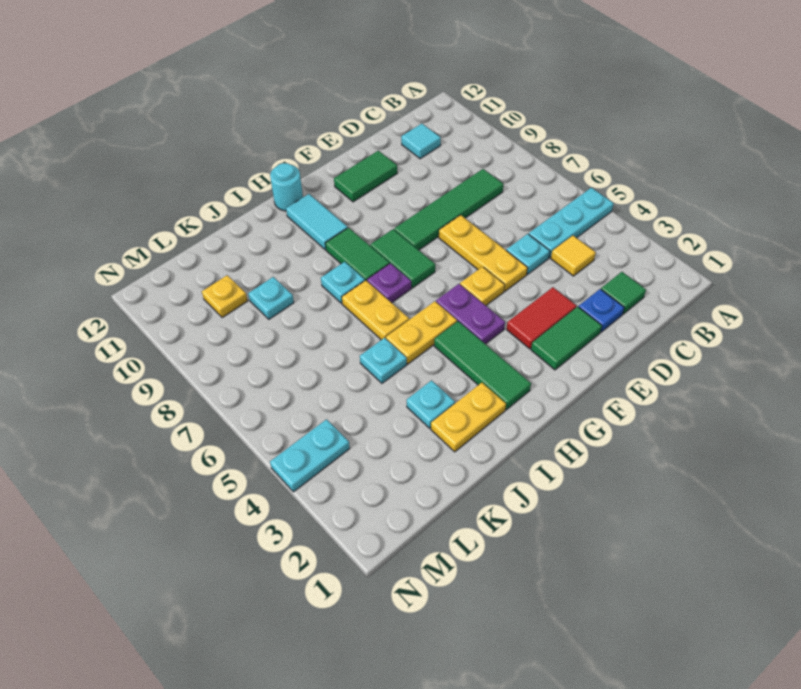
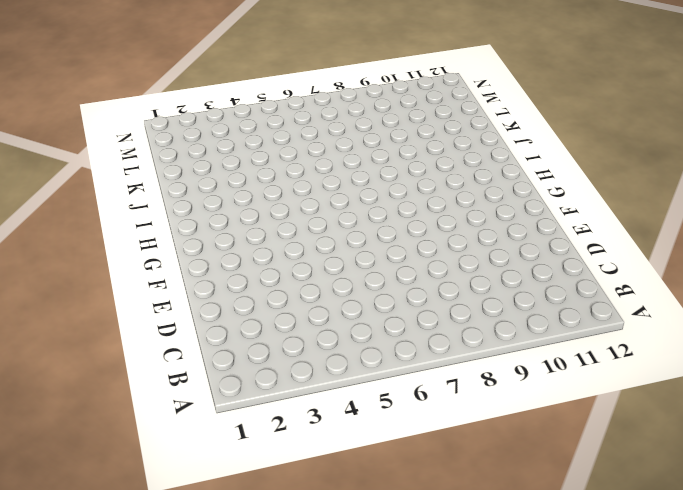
none -> cyan plate A5:C5 level 1
none -> green tile C2 level 1
none -> yellow tile C4 level 1

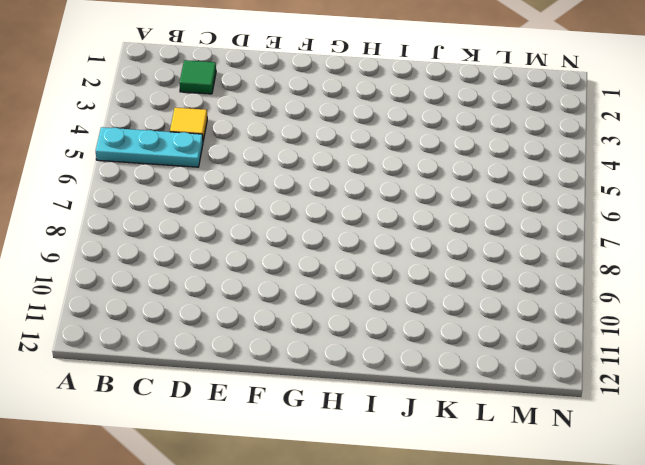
none -> green tile C8:F8 level 1
none -> cyan tile C11 level 1
none -> blue plate D2 level 1

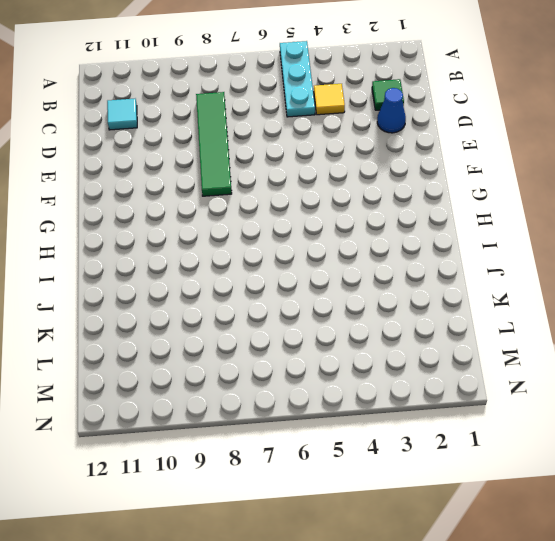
blue cone D2 level 1 -> blue plate D2 level 1
none -> cyan plate D5 level 1
none -> green tile E2:F2 level 1
none -> red tile E3:F3 level 1

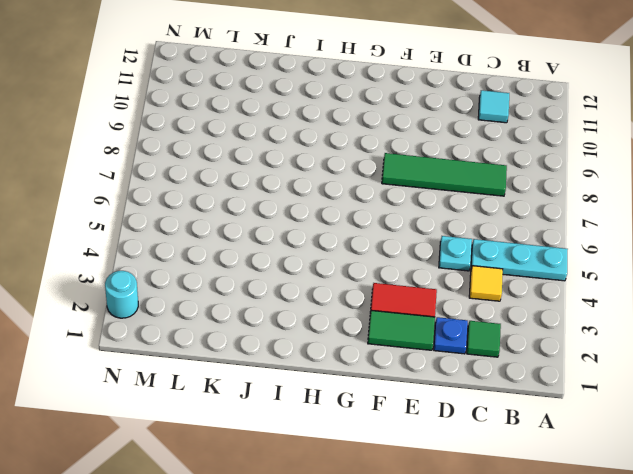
cyan round brick N2 level 1 -> cyan round brick H12 level 1
none -> yellow plate E5:E7 level 1
none -> green tile E11:F11 level 1
none -> yellow plate F5 level 1

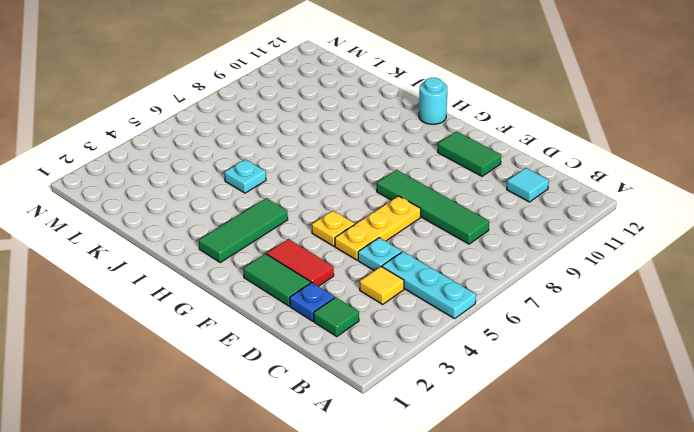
none -> purple plate G4:G5 level 1
none -> green tile G7:G8 level 1
none -> yellow plate H5:I5 level 1

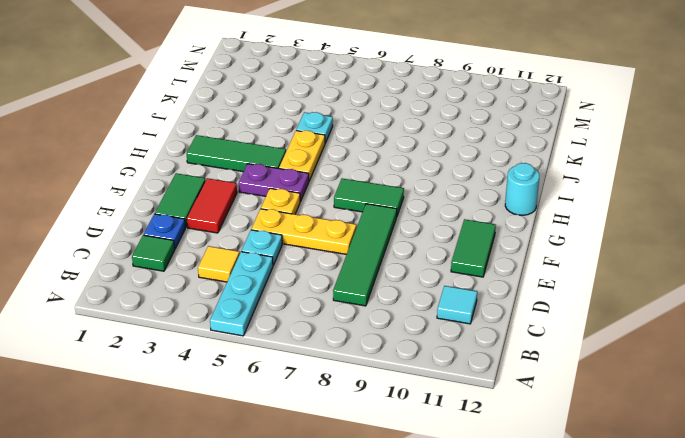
none -> purple plate H7 level 1
none -> green tile H8:H9 level 1
none -> cyan tile H10:H11 level 1

